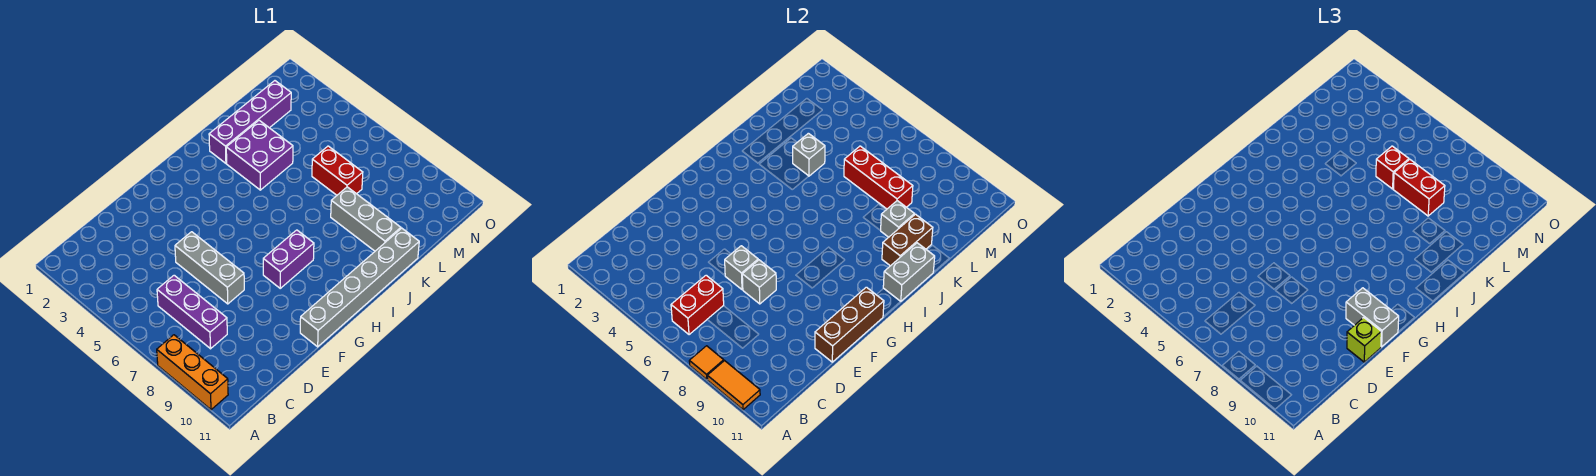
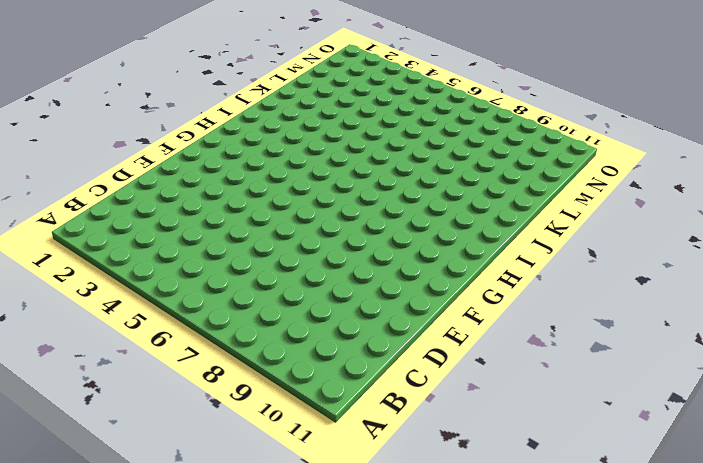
none -> orange brick A8:A10 level 1
none -> purple brick C6:C8 level 1
none -> grey brick E5:E7 level 1

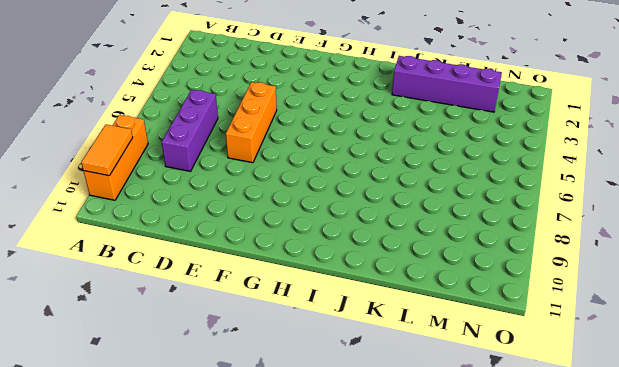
orange brick E5:E7 level 1 -> grey brick E5:E7 level 1
none -> grey brick F11:K11 level 1
none -> purple brick G8:H8 level 1
none -> purple brick J3:K4 level 1

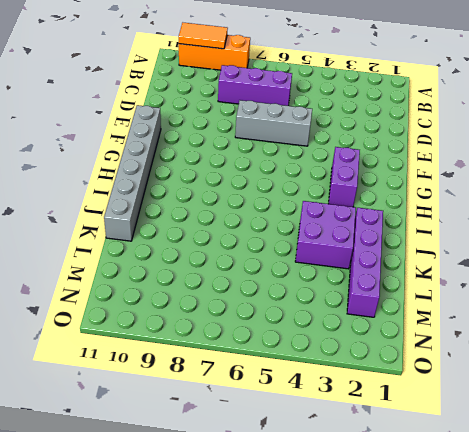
purple brick G3:H3 level 1 -> purple brick G8:H8 level 1
none -> grey brick K8:K10 level 1
none -> red brick L6:L7 level 1
none -> orange tile A8 level 2

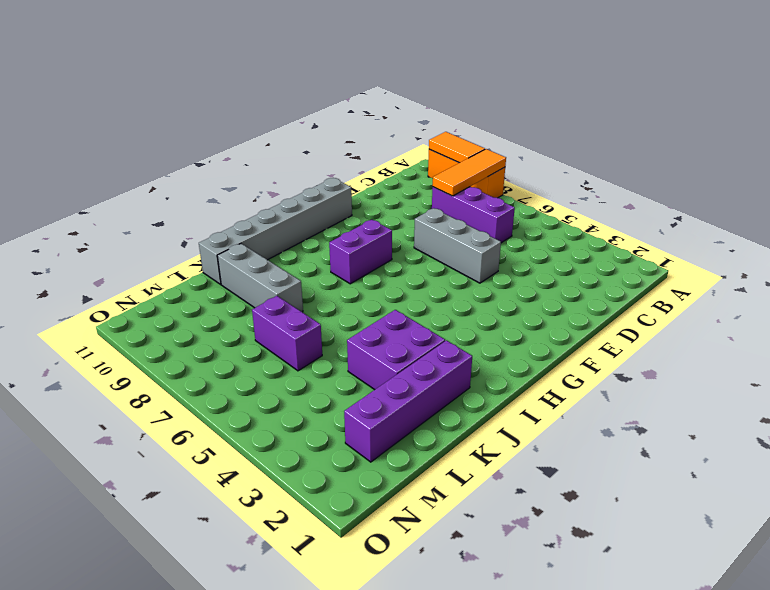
orange tile A8:C8 level 2 -> orange tile A8 level 2
purple brick L6:L7 level 1 -> red brick L6:L7 level 1
none -> red brick B6:C6 level 2
none -> grey brick E6 level 2
none -> grey brick E7 level 2

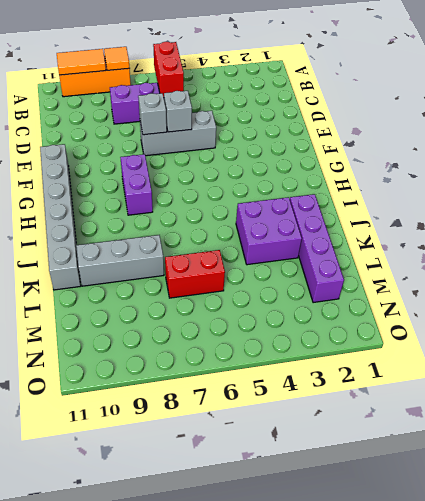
none -> brown brick E11:G11 level 2
none -> grey brick I11:J11 level 2
none -> brown brick J10:K10 level 2

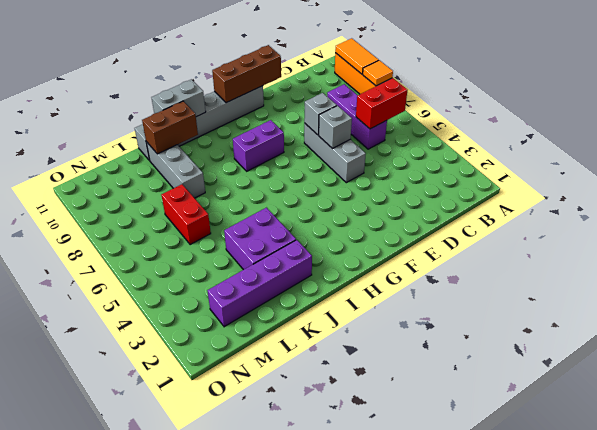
none -> grey brick K4 level 2
none -> grey brick K9 level 2
none -> red brick L6:L8 level 2

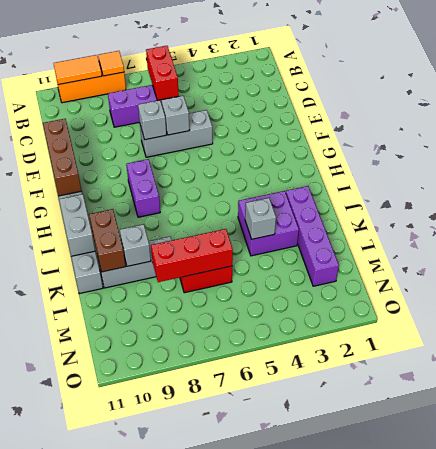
none -> lime brick E11 level 3
none -> grey brick F10:F11 level 3
none -> red brick L6 level 3

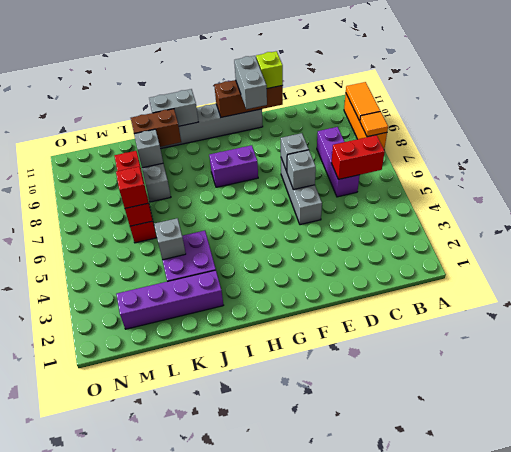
none -> red brick L7:L8 level 3

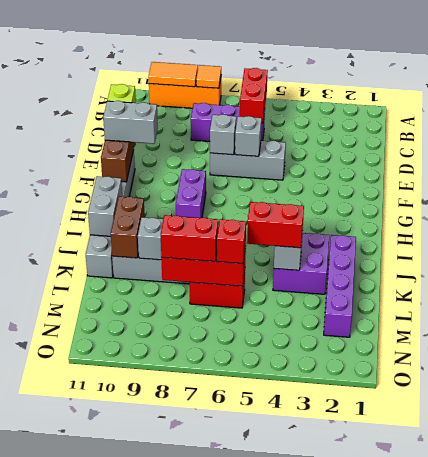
red brick K4:K5 level 3 -> none

